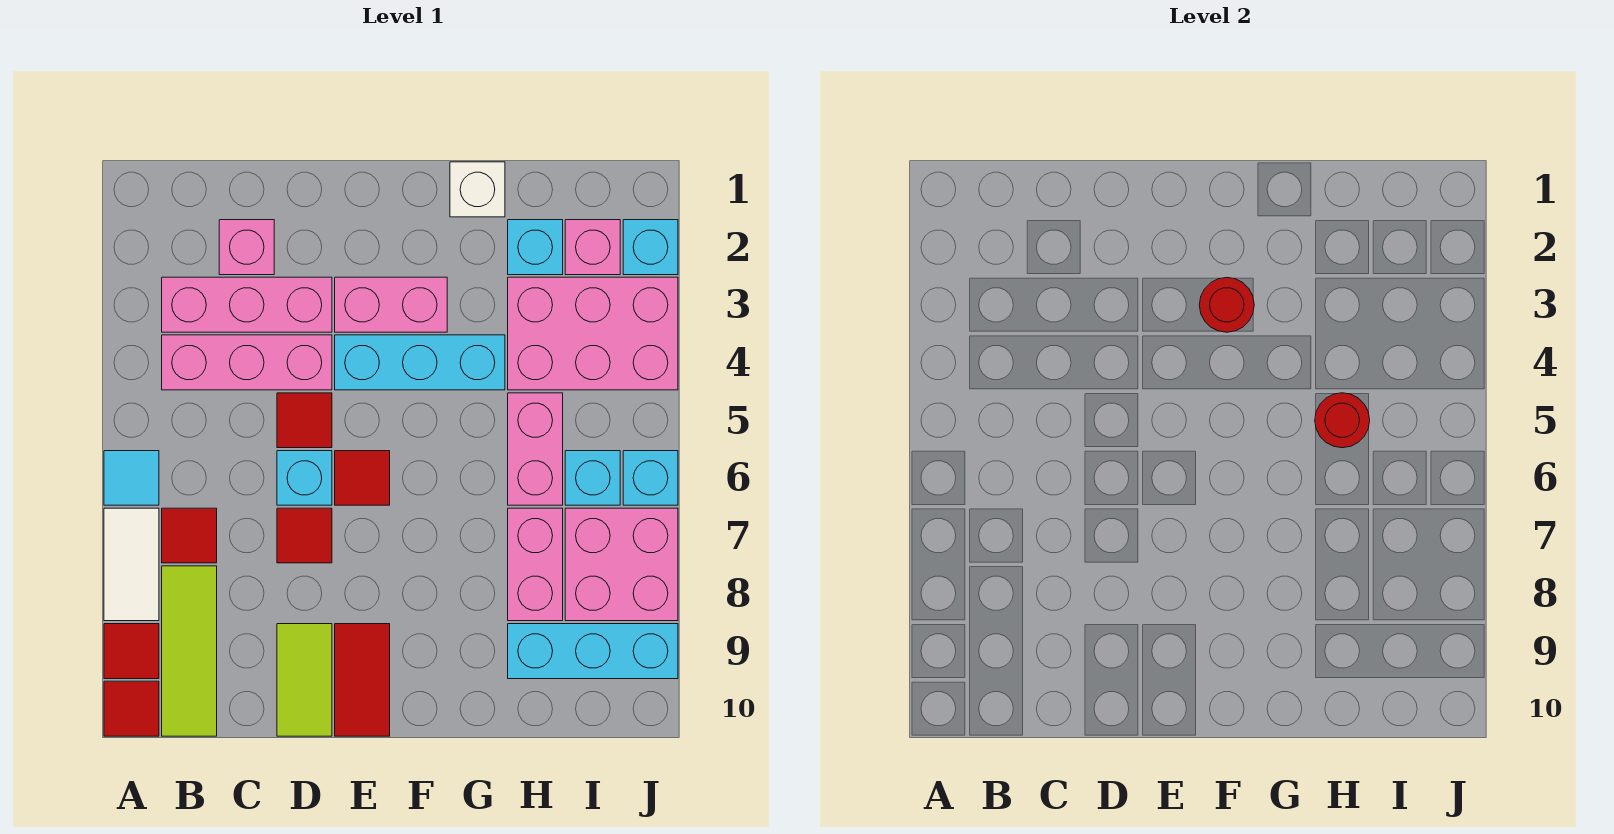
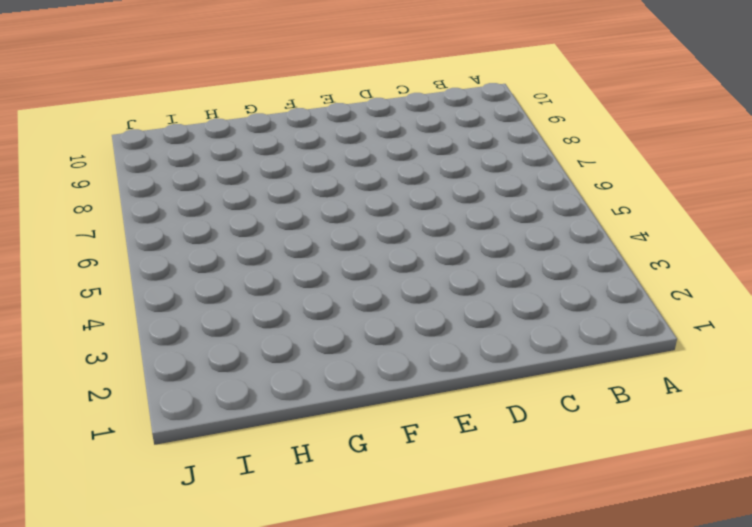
none -> cyan tile A6 level 1
none -> white tile A7:A8 level 1
none -> red tile A9 level 1
none -> red tile A10 level 1

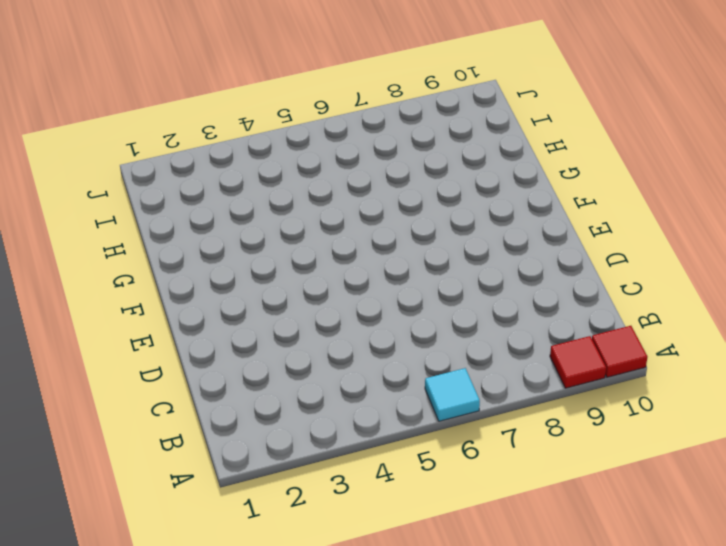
none -> white tile A7:A8 level 1
none -> pink brick B3:D3 level 1
none -> pink brick B4:D4 level 1
none -> red tile B7 level 1

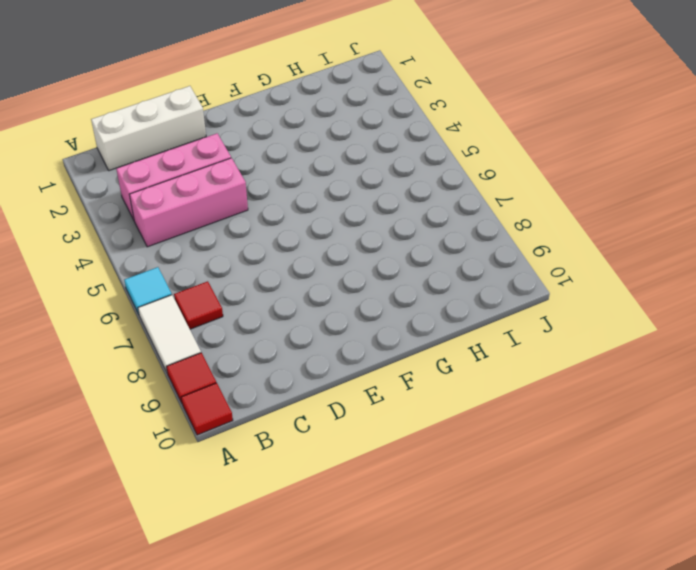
white brick B1:D1 level 1 -> none
none -> lime tile B8:B10 level 1
none -> pink brick C2 level 1
none -> red tile D5 level 1
none -> cyan brick D6 level 1

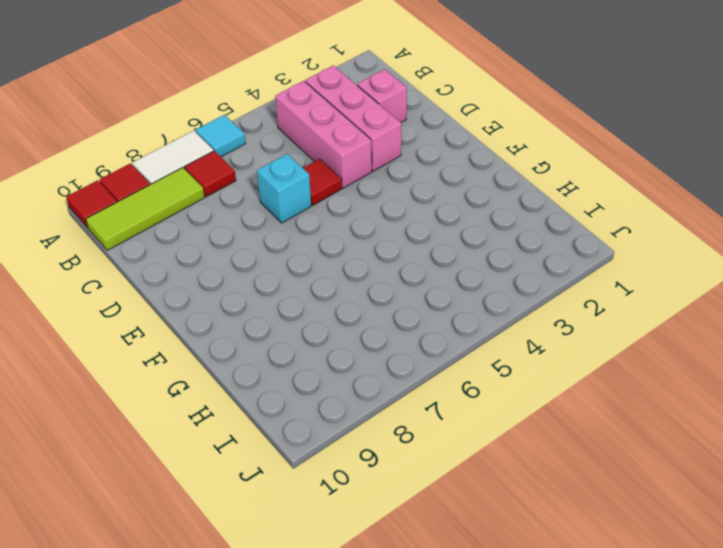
none -> red tile D7 level 1
none -> lime tile D9:D10 level 1
none -> pink brick E3:F3 level 1
none -> cyan brick E4:G4 level 1

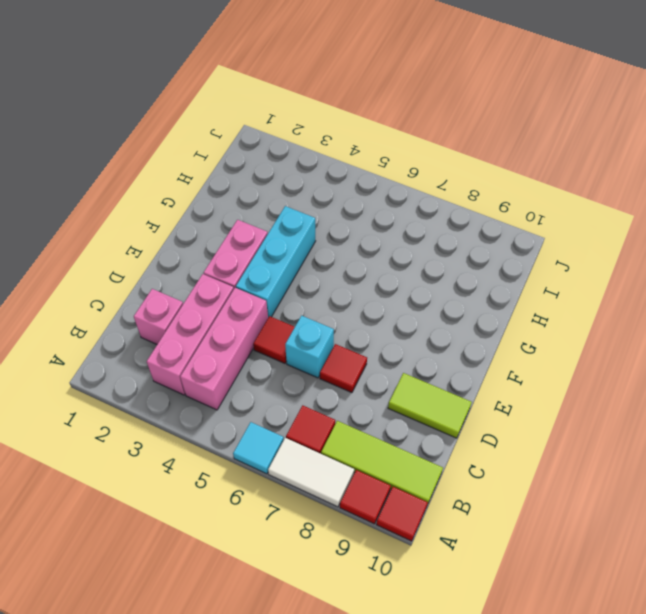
none -> red tile E6 level 1
none -> red tile E9:E10 level 1
none -> white brick G1 level 1
none -> cyan brick H2 level 1

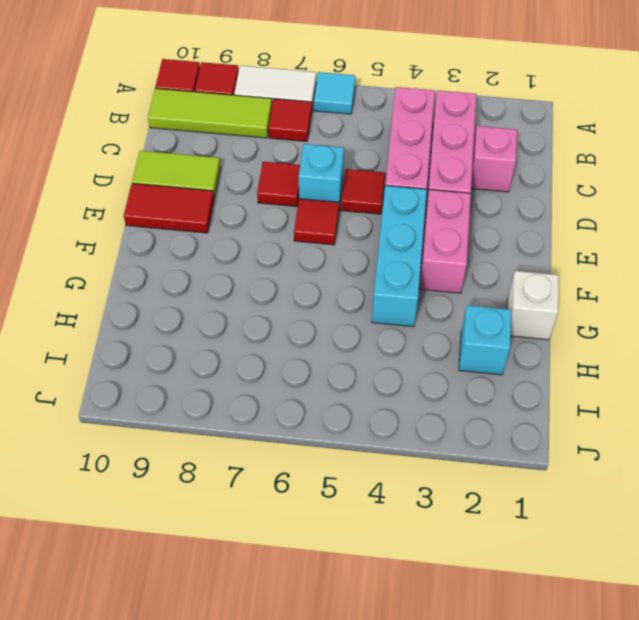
none -> pink brick H3:J4 level 1
none -> pink brick H5:H6 level 1
none -> pink brick H7:H8 level 1
none -> cyan brick H9:J9 level 1

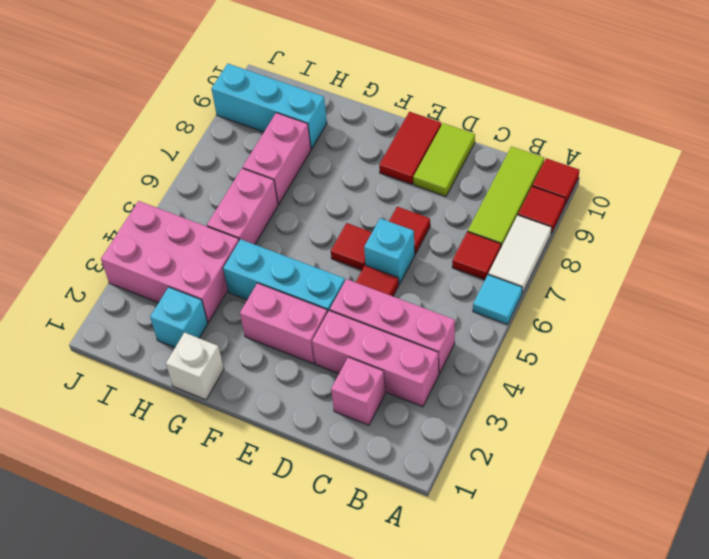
none -> pink brick I2 level 1
none -> cyan brick I6 level 1
none -> pink brick I7:J8 level 1
none -> cyan brick J2 level 1

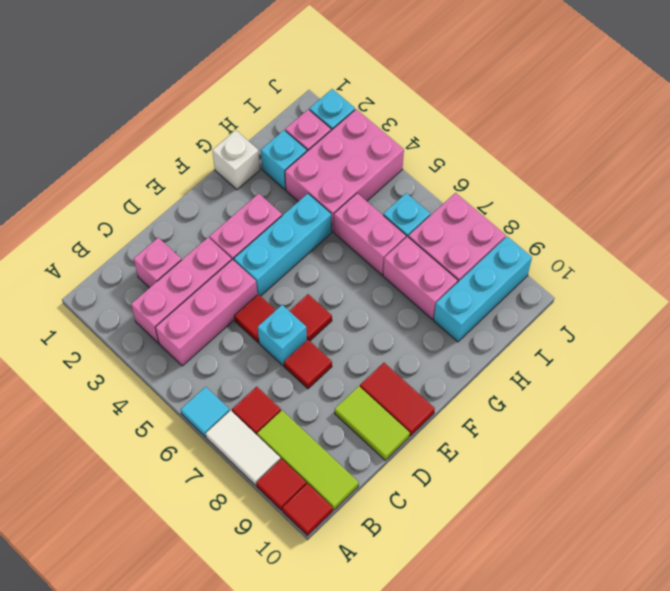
none -> cyan brick J6 level 1
none -> red round brick F3 level 2
none -> red round brick H5 level 2

